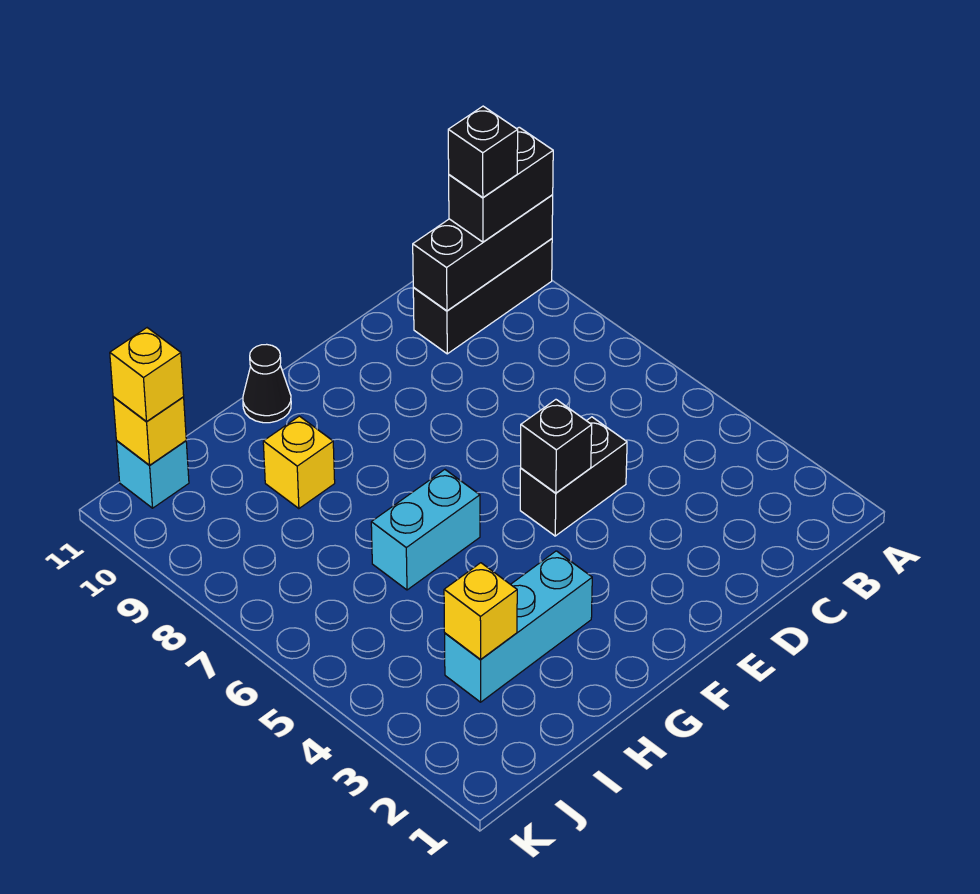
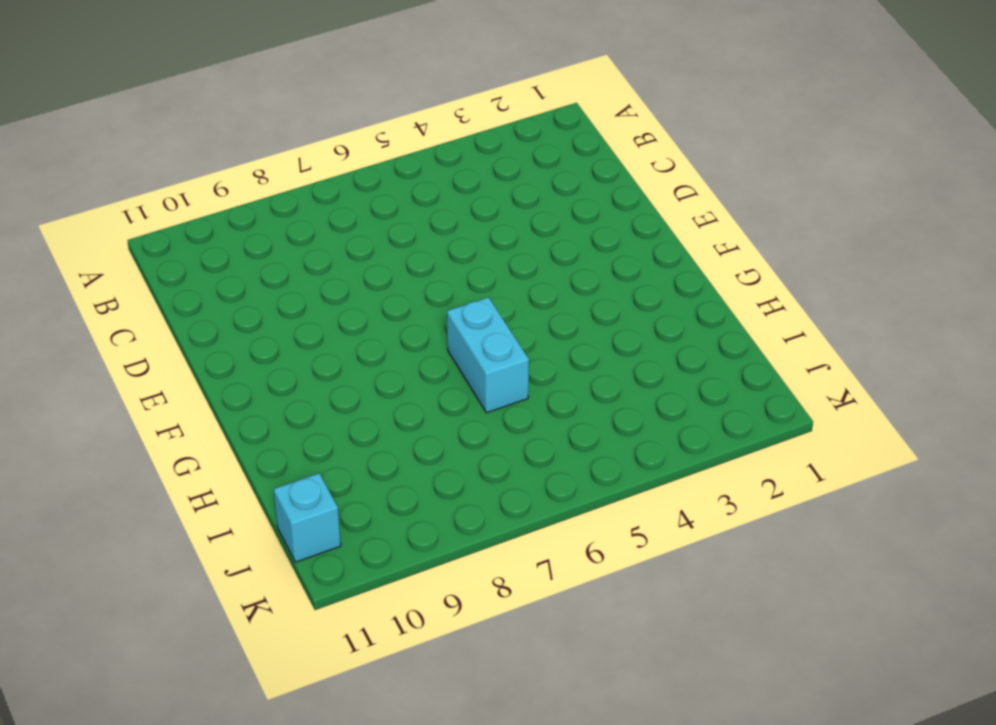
none -> black brick A10:C10 level 1
none -> black brick D5:E5 level 1
none -> cyan brick G3:I3 level 1

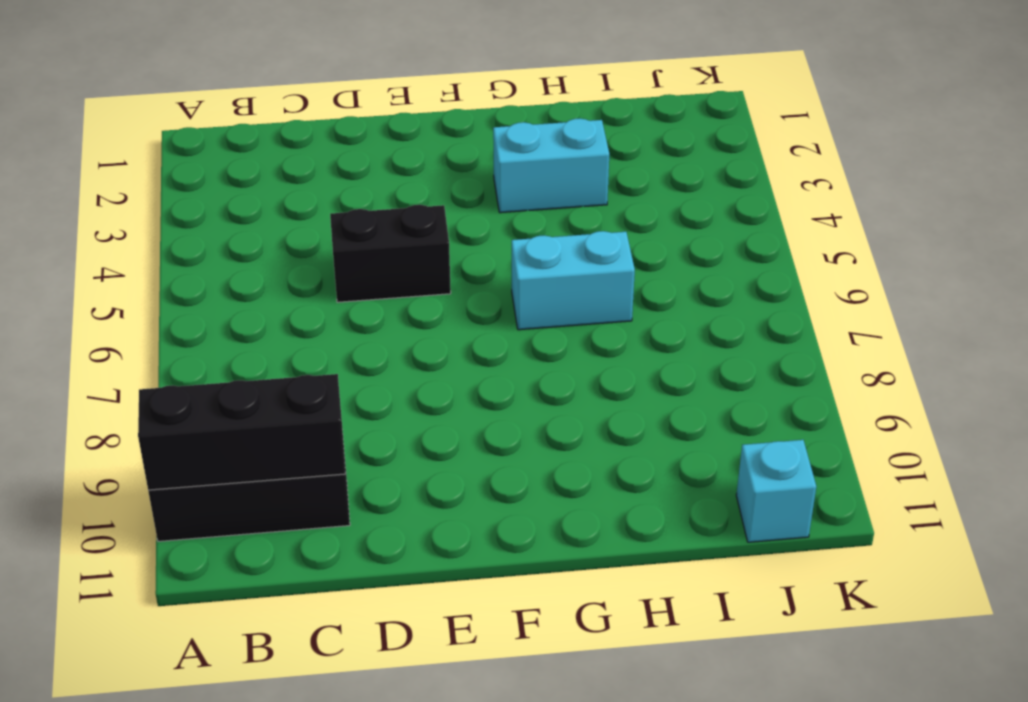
cyan brick G3:H3 level 1 -> cyan brick G3:I3 level 1
none -> black cone G11 level 1
none -> yellow brick H9 level 1
none -> black brick E5 level 2

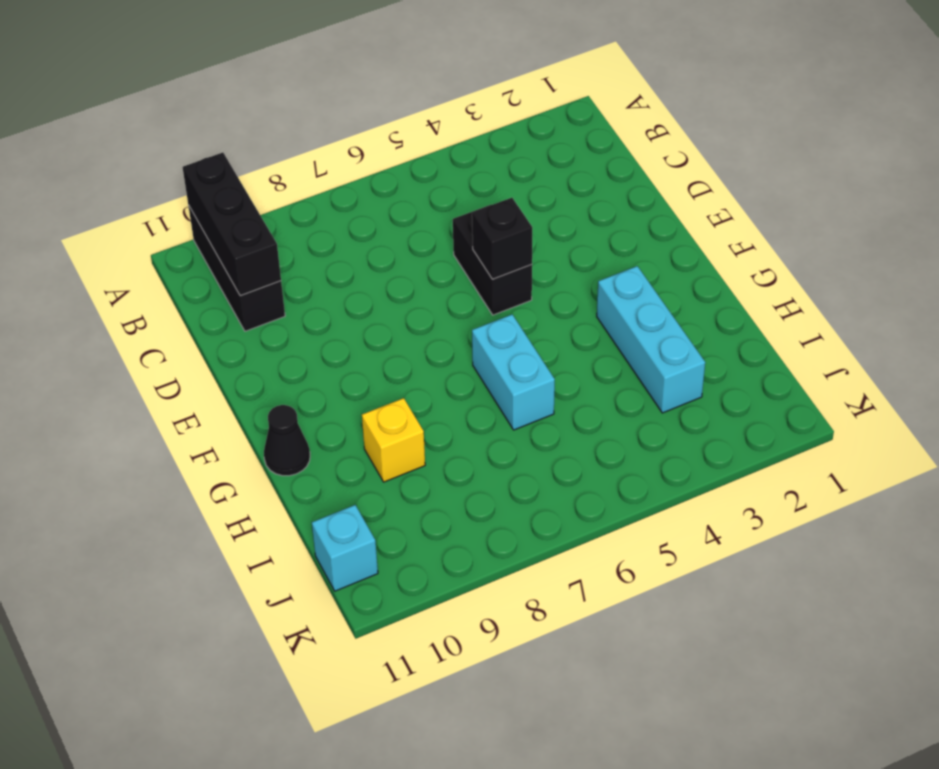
none -> yellow brick I3 level 2
none -> yellow brick J11 level 2
none -> black brick A10:B10 level 3

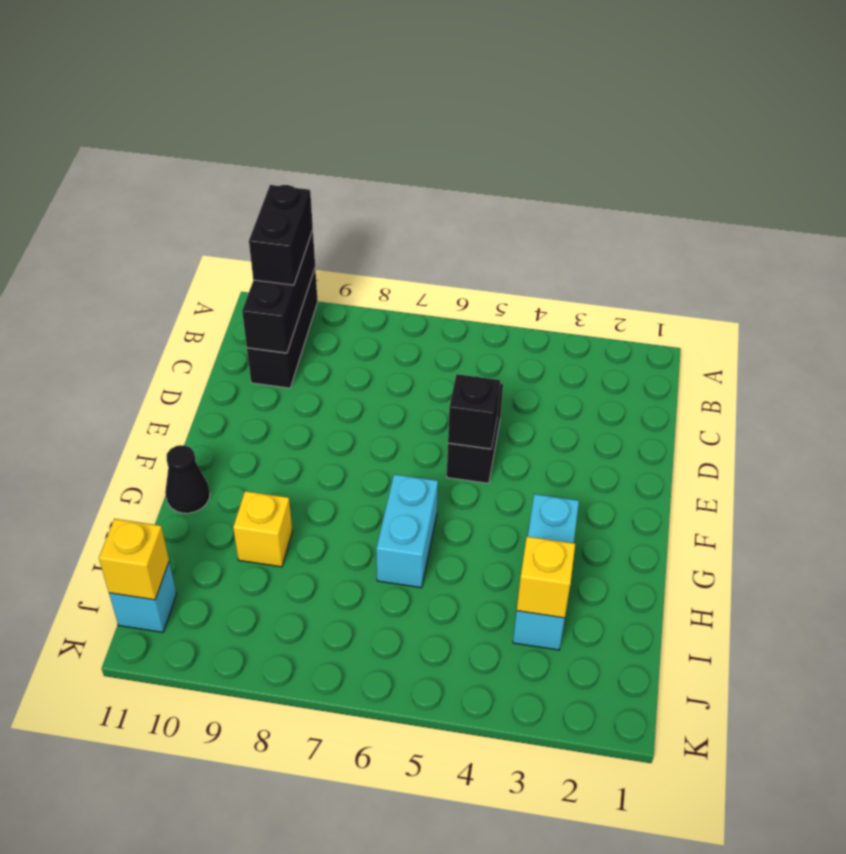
none -> yellow brick J11 level 3
none -> black brick B10 level 4

